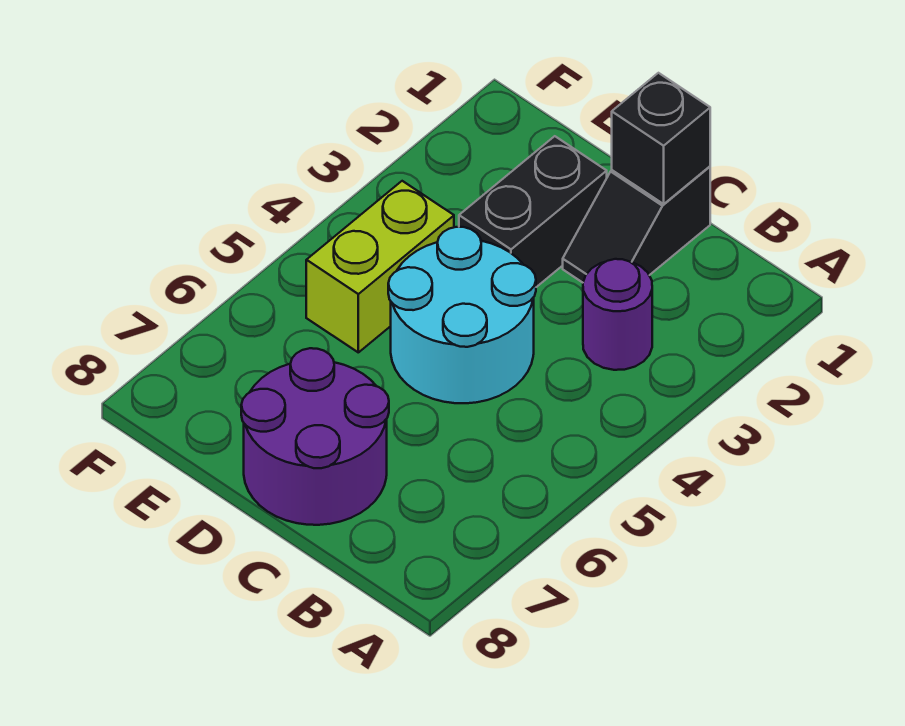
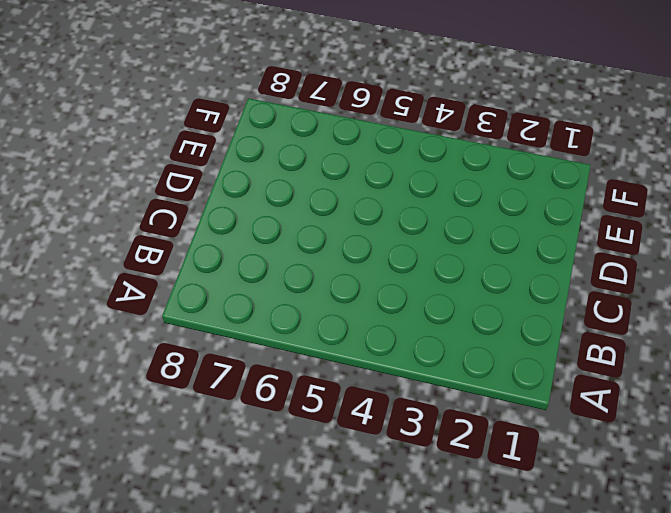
none -> purple round brick B3 level 1
none -> black slope C1:C2 level 1 top 1

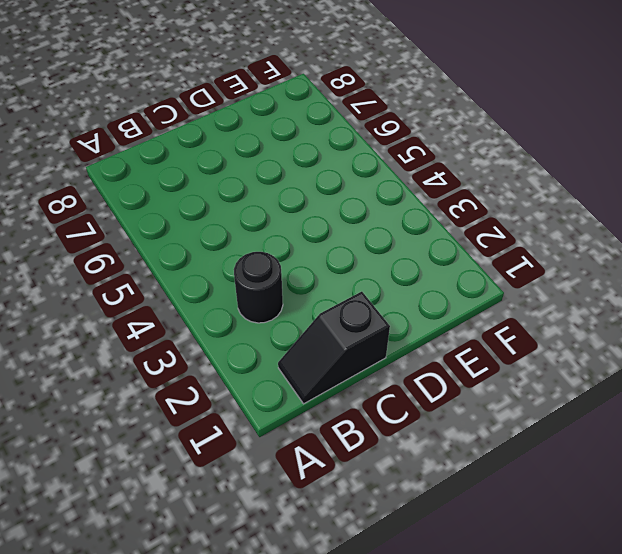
black slope B1:C1 level 1 top C -> black slope C1:C2 level 1 top 1
black round brick B3 level 1 -> purple round brick B3 level 1
none -> cyan round brick C4:D5 level 1
none -> purple round brick C7:D8 level 1

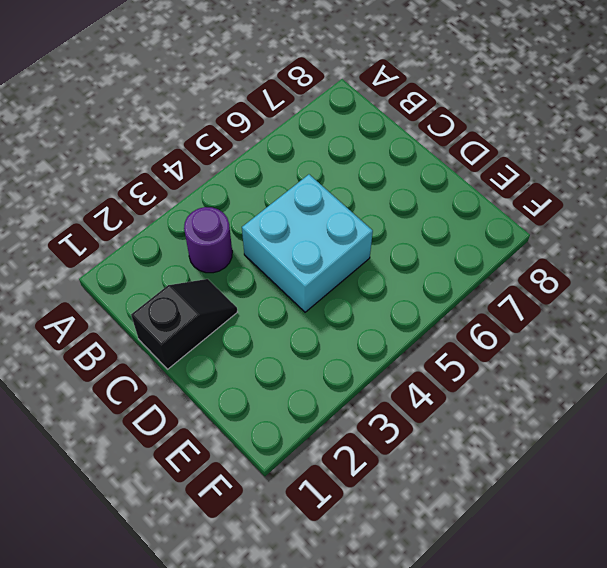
cyan brick C4:D5 level 1 -> cyan round brick C4:D5 level 1
none -> purple round brick C7:D8 level 1
none -> black brick D2:D3 level 1

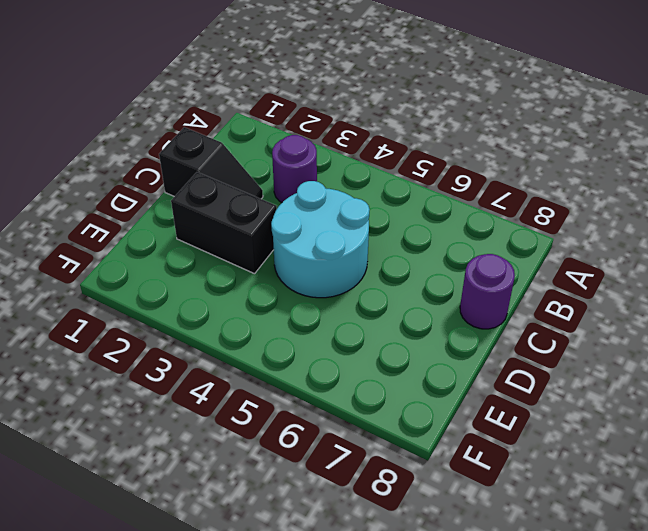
purple round brick C8 level 1 -> purple round brick C7:D8 level 1
none -> lime brick E4:E5 level 1
none -> black brick C1 level 2

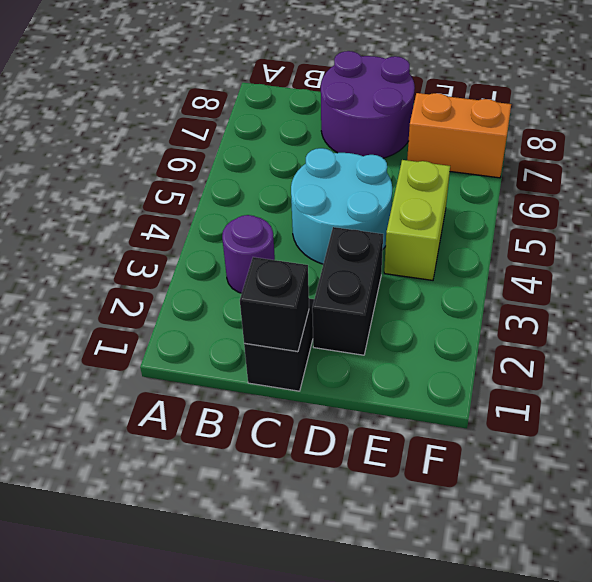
orange brick E7:F7 level 1 -> none

